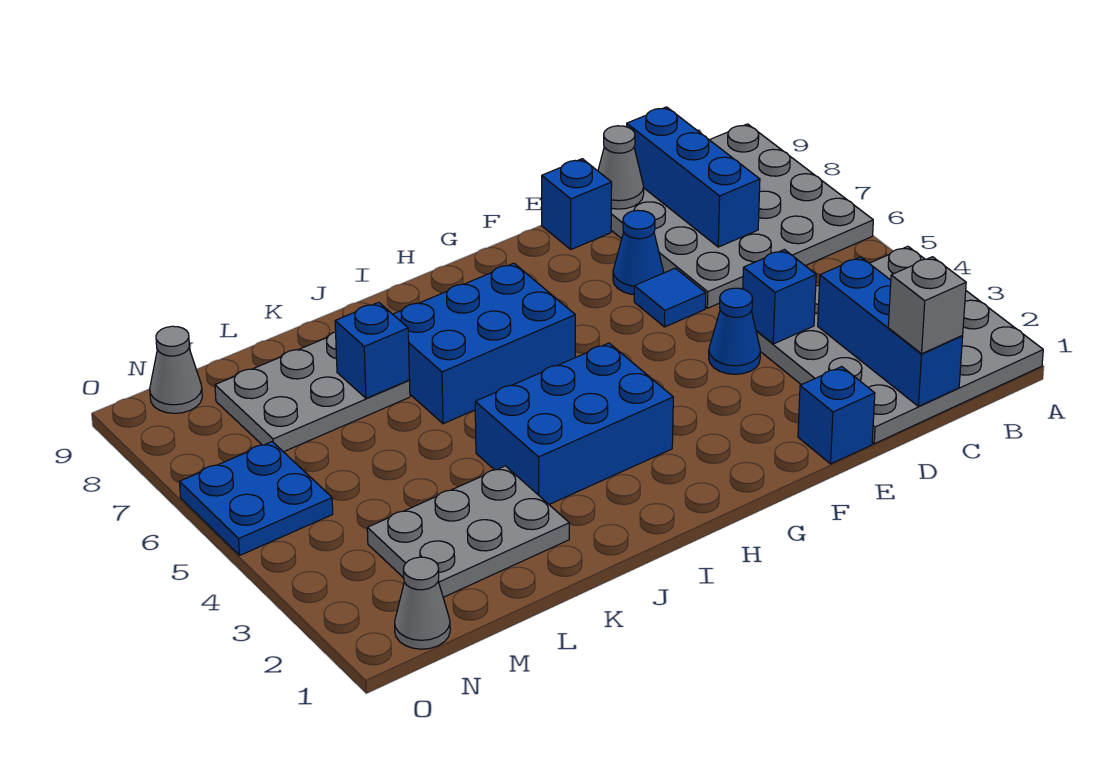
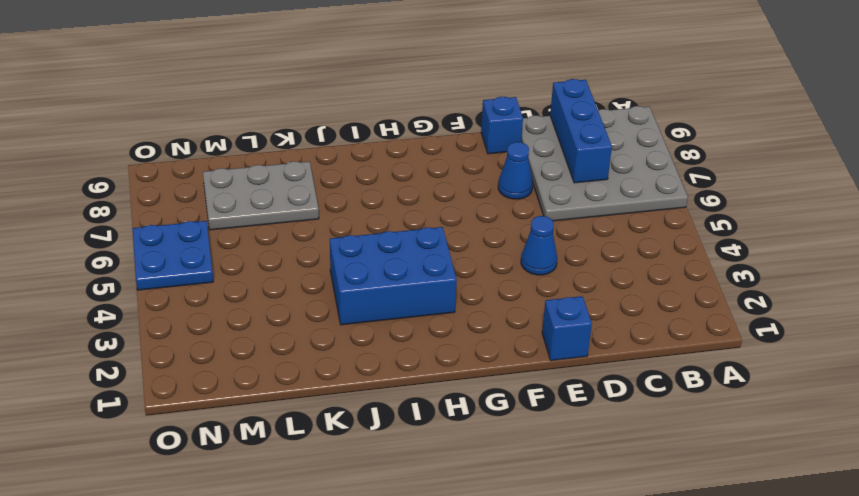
none -> grey plate A1:D4 level 1
none -> blue tile E6 level 1
none -> blue brick H6:J7 level 1

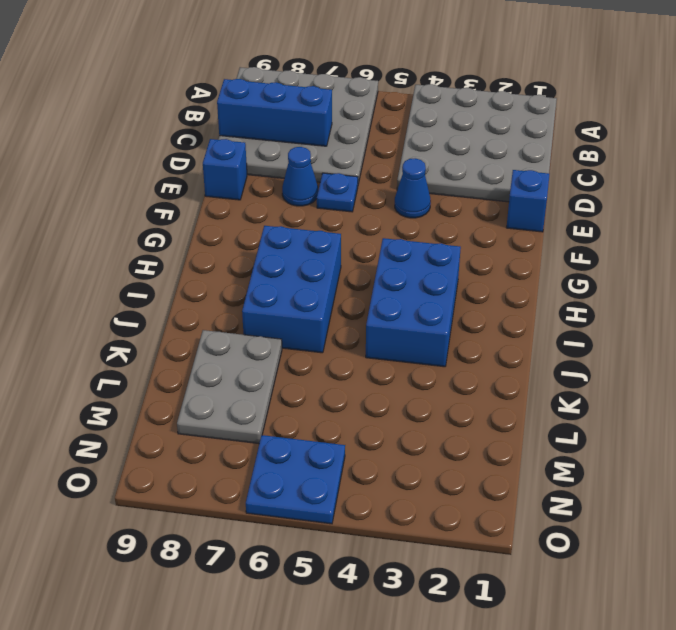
blue plate E6 level 1 -> blue tile E6 level 1
none -> grey plate K2:M3 level 1
none -> grey cone N1 level 1
none -> grey cone N9 level 1

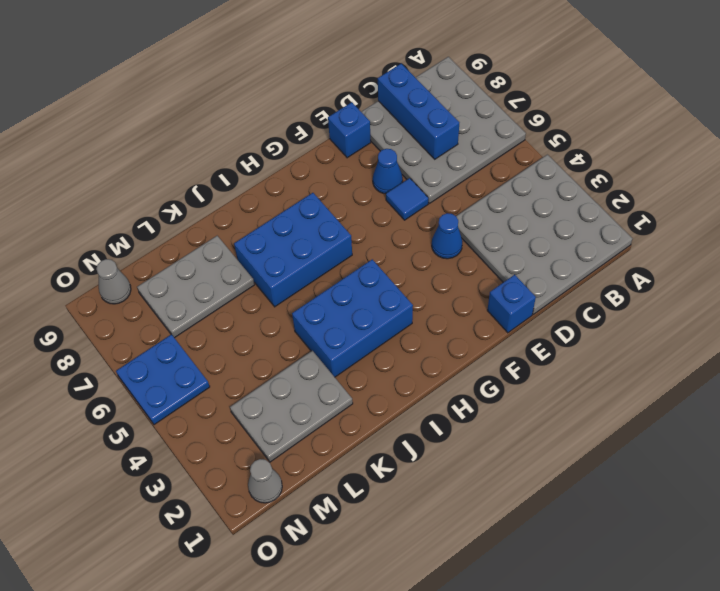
none -> blue brick C1:C3 level 2
none -> blue brick D4 level 2
none -> grey cone D9 level 2

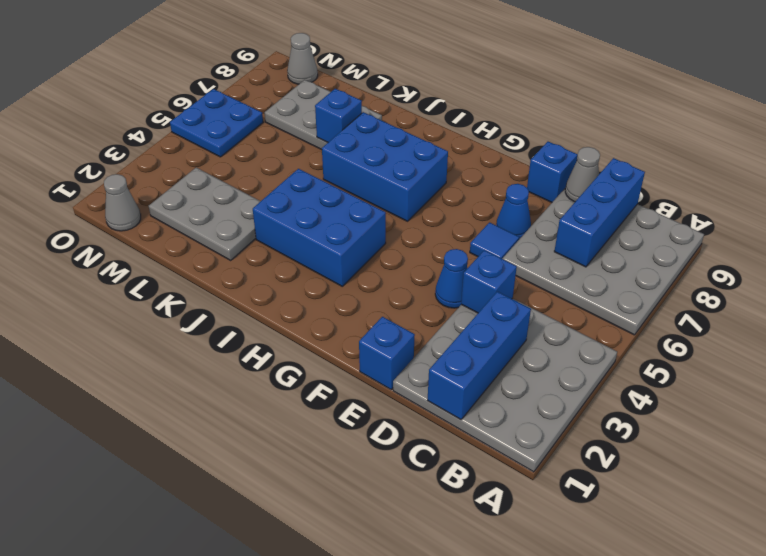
none -> grey brick C1 level 3

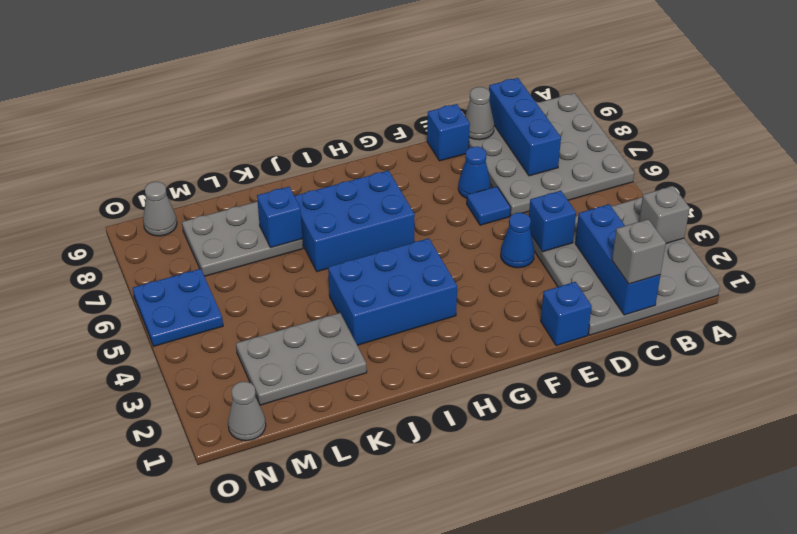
grey brick A3 level 2 -> none

